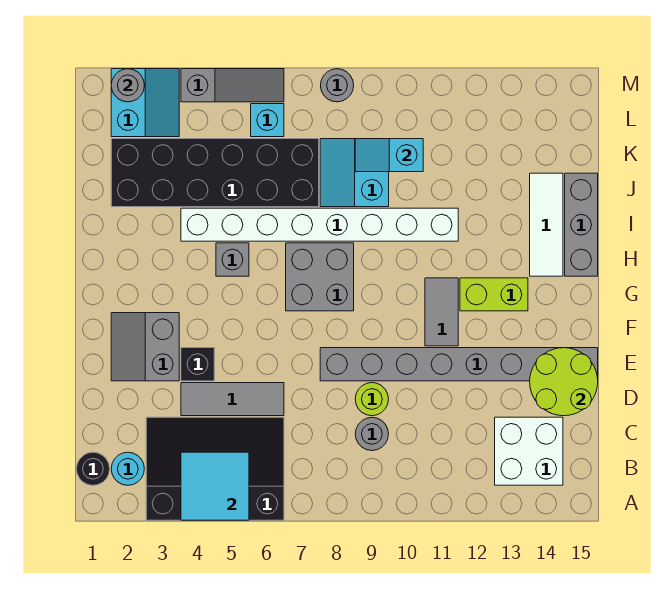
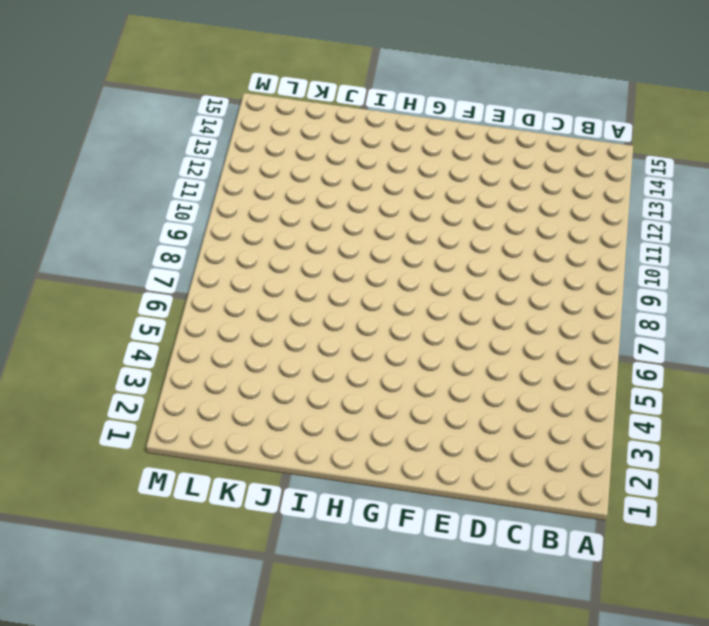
none -> black slope A3:C6 level 1 top A
none -> black round brick B1 level 1
none -> cyan round brick B2 level 1

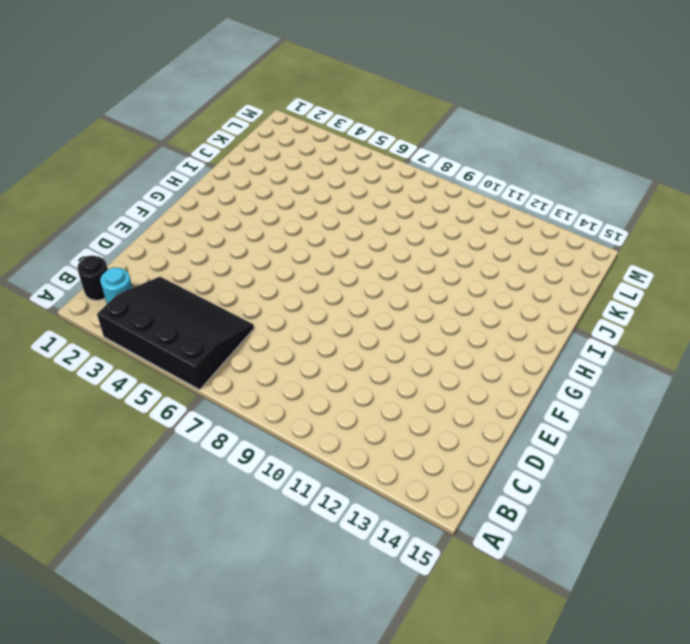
none -> white brick B13:C14 level 1
none -> grey round brick C9 level 1
none -> grey tile D4:D6 level 1

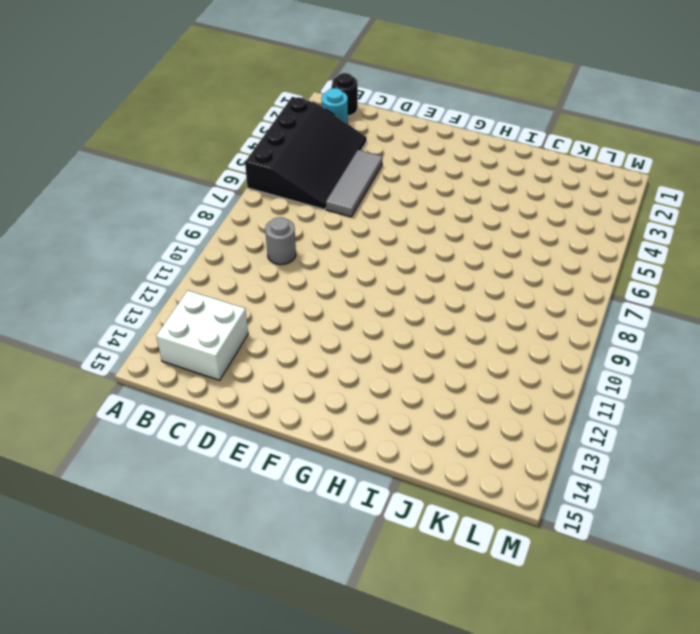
none -> lime round brick D9 level 1
none -> grey slope E2:F3 level 1 top 3
none -> black brick E4 level 1

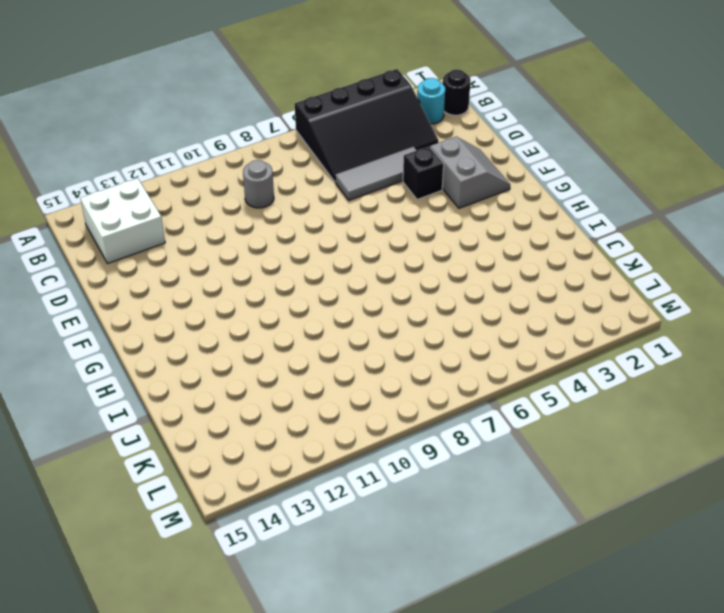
none -> lime round brick D9 level 1
none -> grey brick E8:E15 level 1
none -> grey tile F11:G11 level 1

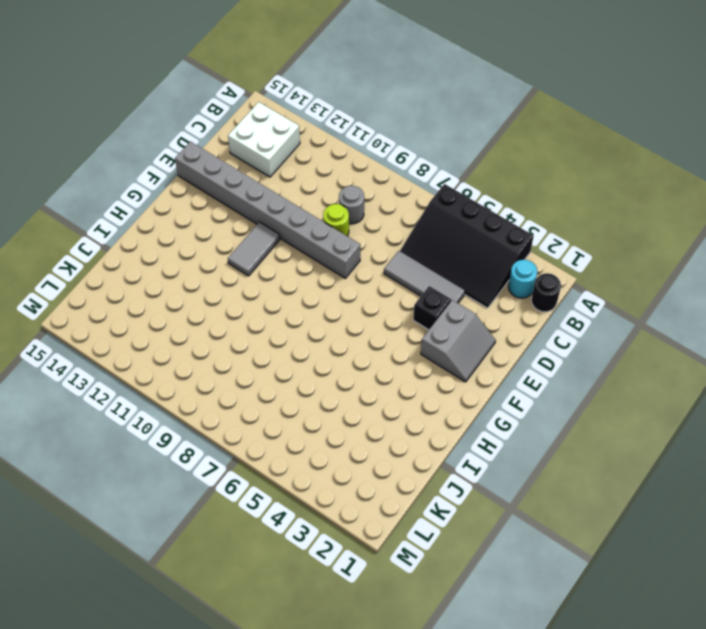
none -> grey brick G7:H8 level 1
none -> lime brick G12:G13 level 1
none -> grey brick H5 level 1

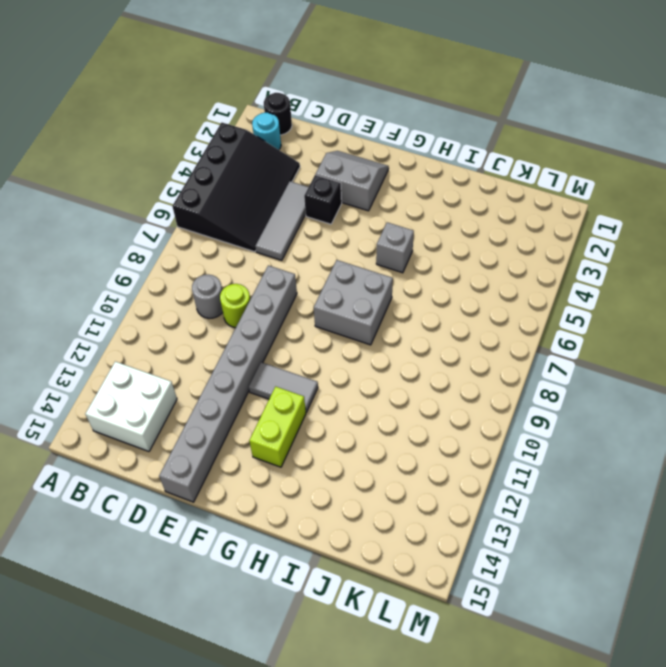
none -> white tile H14:J14 level 1
none -> grey brick H15:J15 level 1
none -> white brick I4:I11 level 1

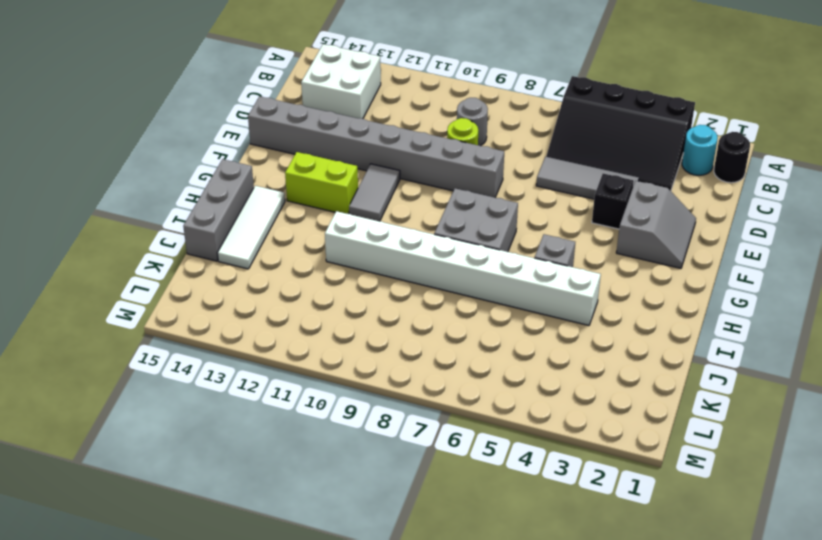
none -> black brick J2:K7 level 1
none -> cyan slope J8:K9 level 1 top 9
none -> cyan slope L2:M3 level 1 top 2

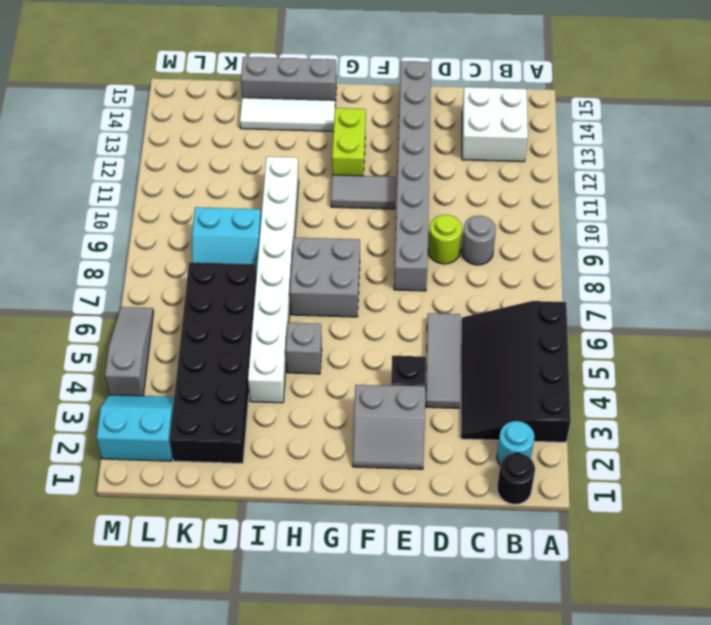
none -> cyan brick L6 level 1
none -> grey round brick M8 level 1
none -> cyan tile A4:B5 level 2

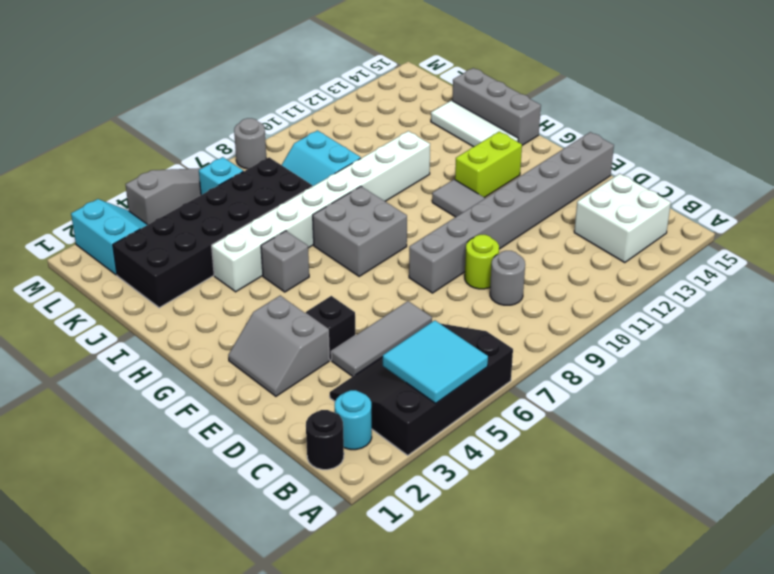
none -> lime round brick D14:E15 level 2
none -> cyan slope K9:K10 level 2 top 10
none -> grey round brick M2 level 2

